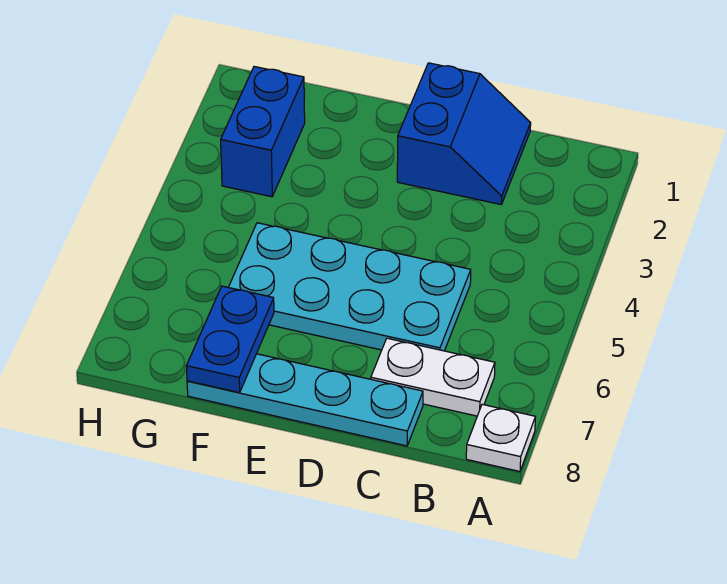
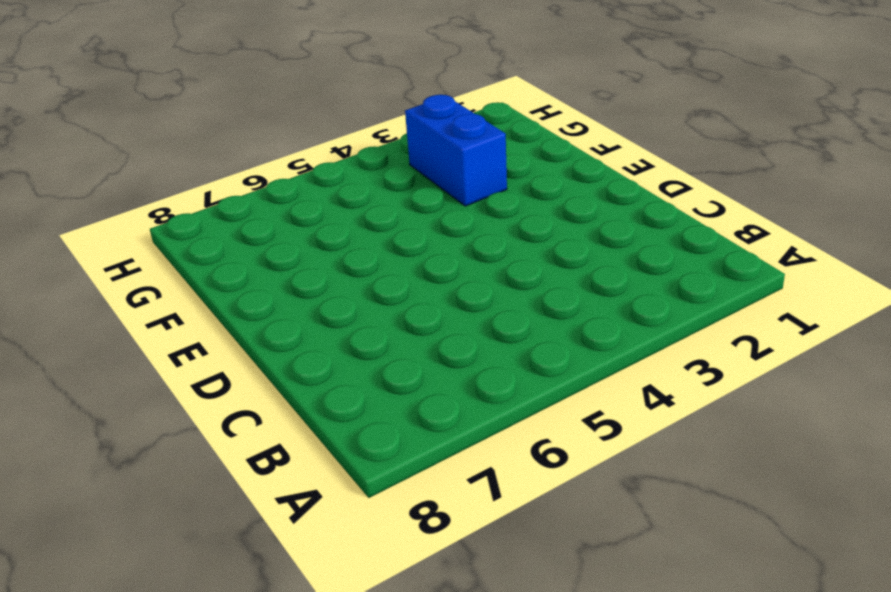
blue brick F3:G3 level 1 -> blue brick G2:G3 level 1
none -> white plate A8 level 1
none -> white plate B7:C7 level 1

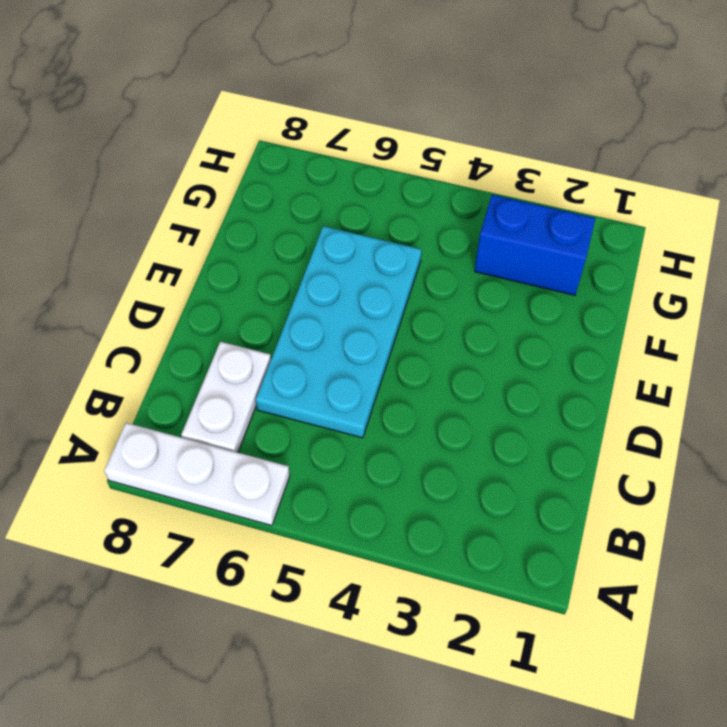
white plate A6:A8 level 1 -> white plate A8 level 1
none -> blue slope C1:D2 level 1 top D
none -> cyan plate C8:F8 level 1

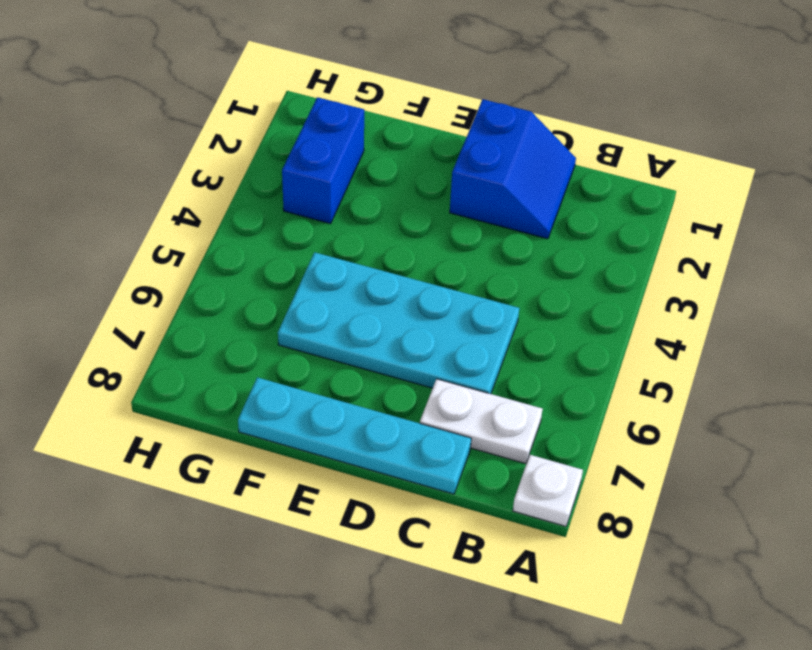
none -> blue plate F7:F8 level 2

